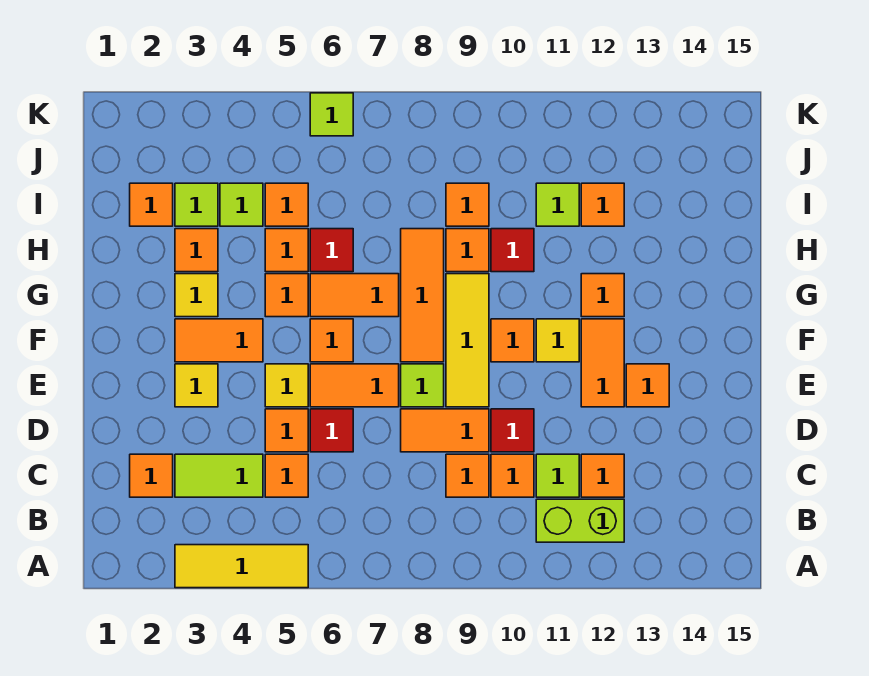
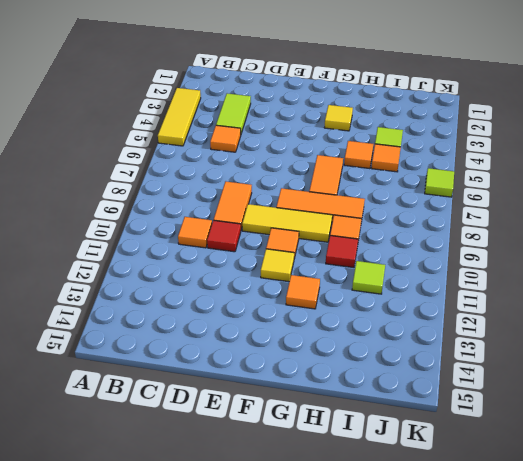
none -> lime brick B11:B12 level 1
none -> orange tile C2 level 1
none -> orange tile C9 level 1
none -> lime tile C11 level 1

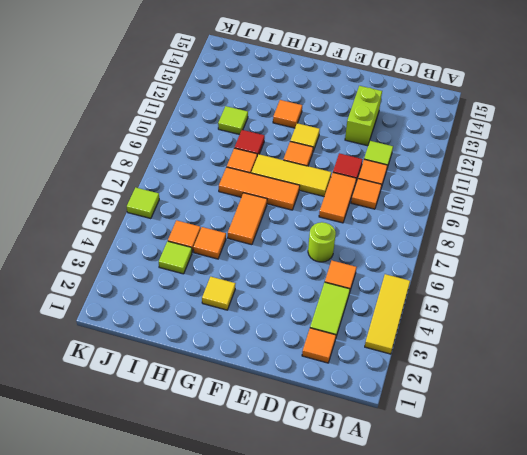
lime round brick D6 level 1 -> red tile D6 level 1
lime brick D12:D13 level 1 -> lime brick B11:B12 level 1
none -> orange tile C12 level 1
none -> orange tile D5 level 1
none -> yellow tile E3 level 1
none -> yellow tile E5 level 1

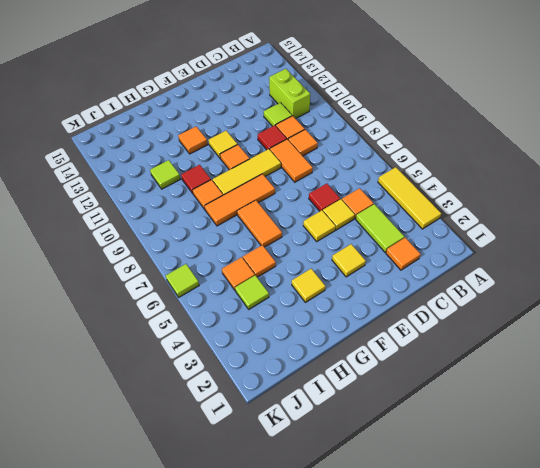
yellow tile D5 level 1 -> orange tile D5 level 1
none -> orange tile C12 level 1
none -> orange tile E6:E7 level 1
none -> lime tile E8 level 1
none -> orange tile E12:F12 level 1

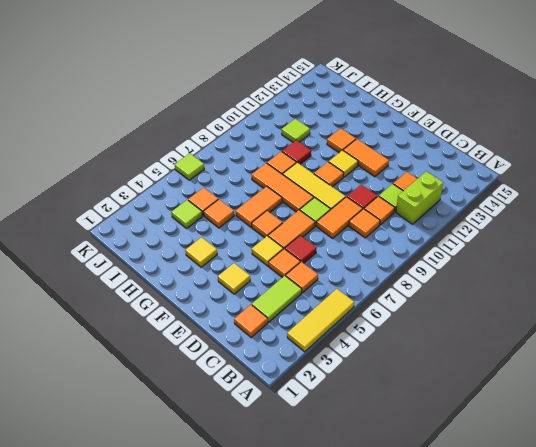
none -> orange tile E13 level 1
none -> orange tile F3:F4 level 1
none -> orange tile G5 level 1
none -> orange tile H3 level 1

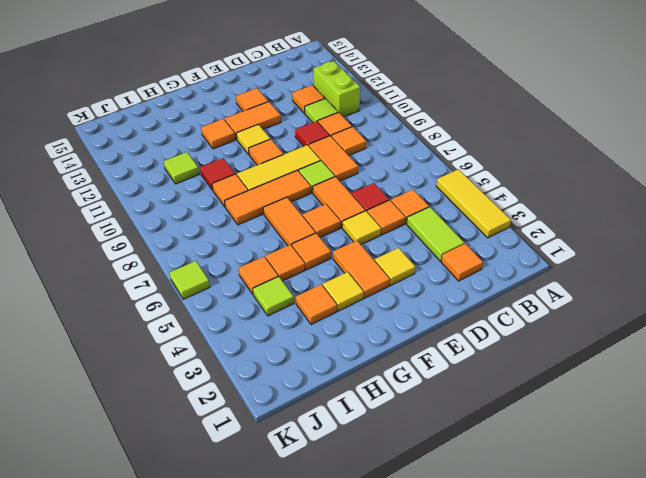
none -> red tile H6 level 1
none -> orange tile I2 level 1
none -> lime tile I3 level 1
none -> orange tile I9 level 1

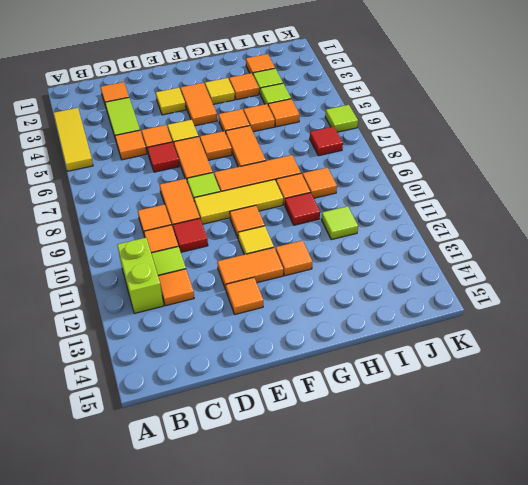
red tile J7 level 1 -> red tile H6 level 1
none -> orange tile I12 level 1

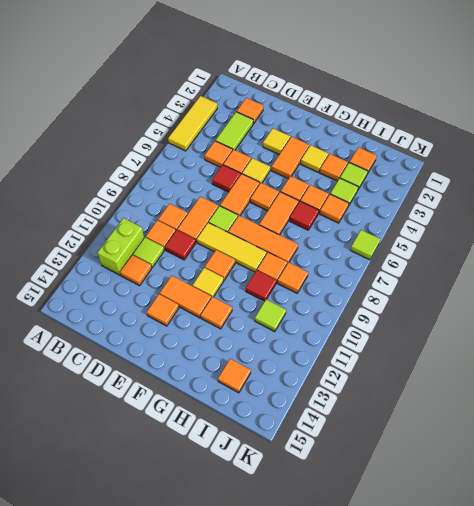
orange tile I14 level 1 -> orange tile I12 level 1

